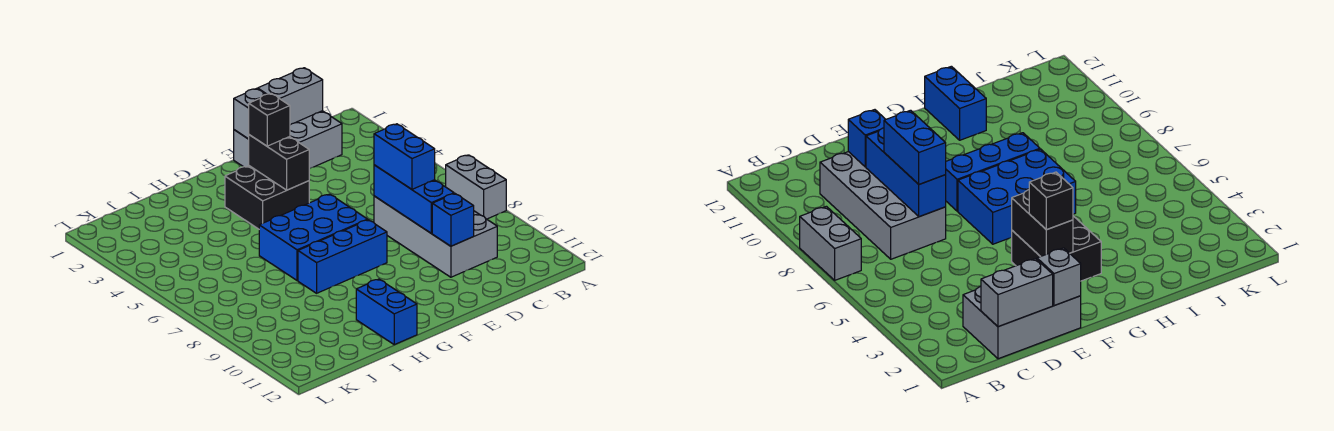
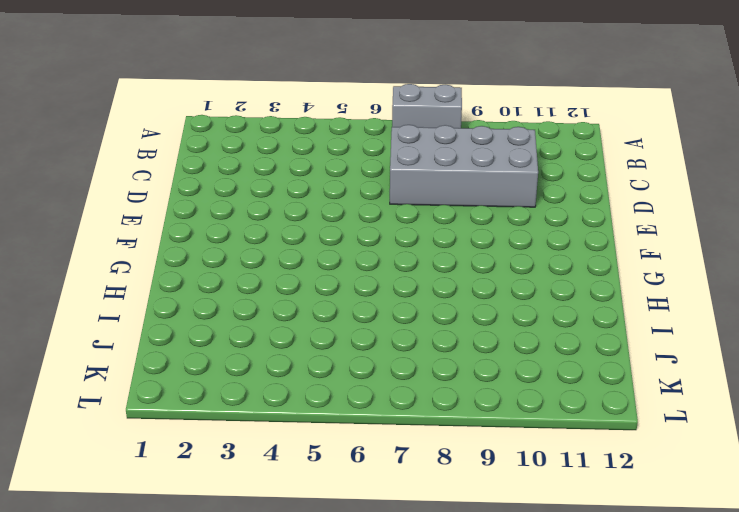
none -> grey brick C1:E2 level 1
none -> black brick F3:G4 level 1
none -> blue brick F6:H7 level 1

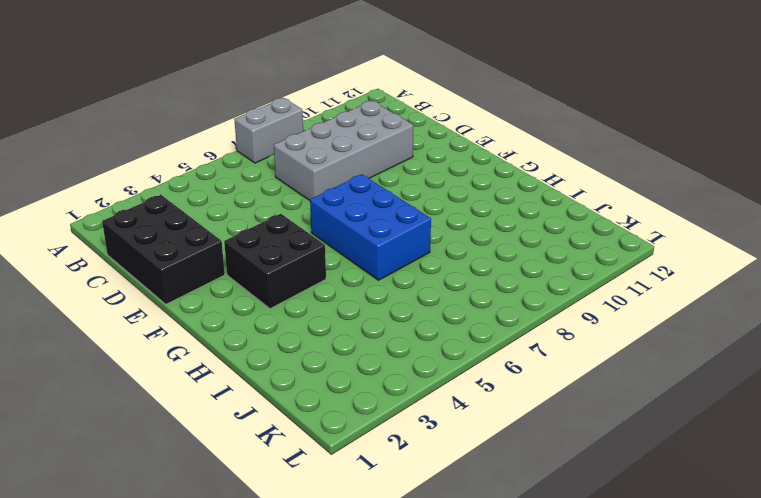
black brick C1:E2 level 1 -> grey brick C1:E2 level 1
none -> blue brick F8:H8 level 1
none -> blue brick H11:H12 level 1
none -> grey brick C1:D1 level 2

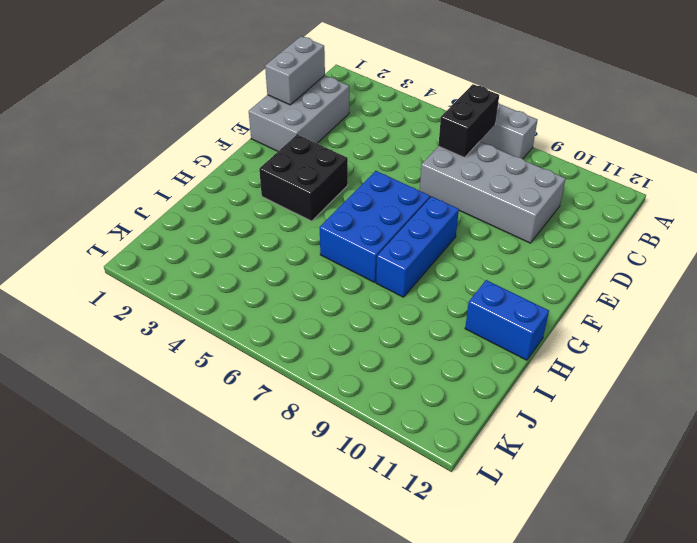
black brick B7:C7 level 2 -> black brick F3:F4 level 2
none -> blue brick D7:D9 level 2
none -> blue brick D10 level 2
none -> grey brick E1 level 2

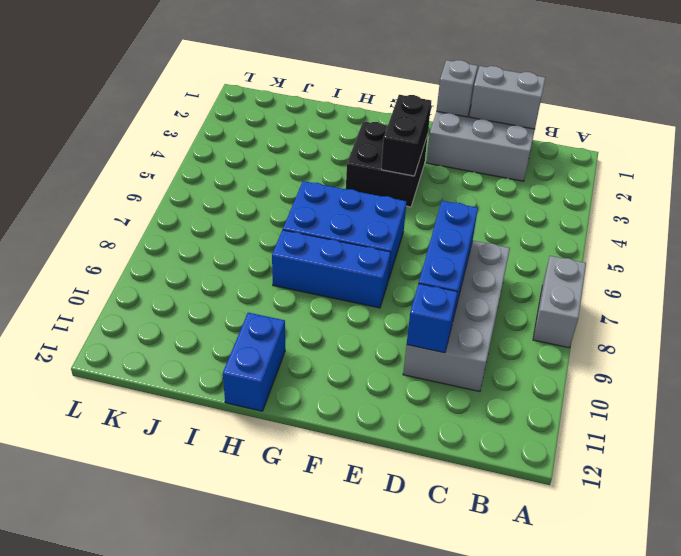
none -> blue brick D7:D8 level 3
none -> black brick F3 level 3

